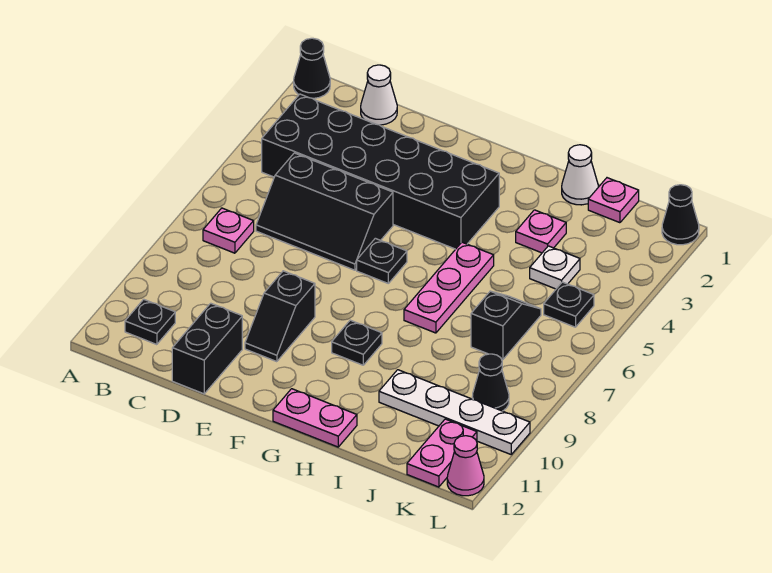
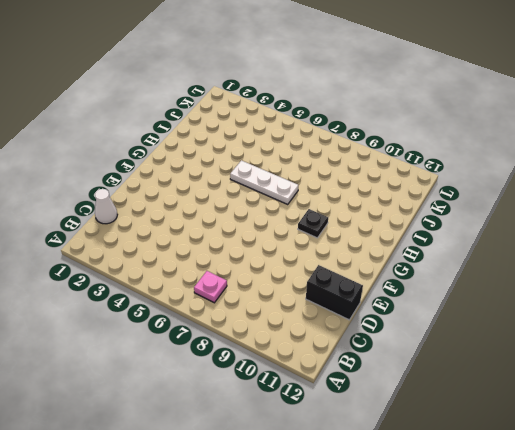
white plate H5:H7 level 1 -> pink plate H5:H7 level 1
none -> black cone A1 level 1
none -> black brick B3:G4 level 1
none -> black plate B11 level 1

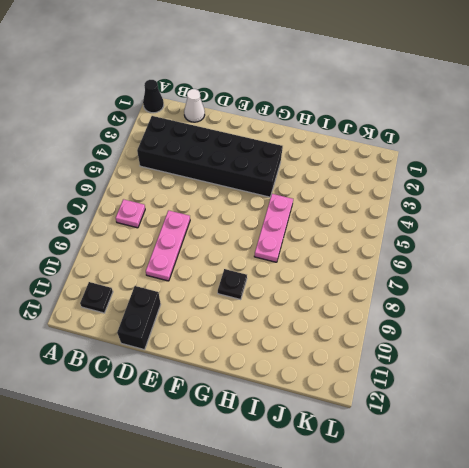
pink plate D7:D9 level 1 -> none
none -> black slope C5:E6 level 1 top 5
none -> black slope E9:E10 level 1 top 9
none -> black plate F6 level 1

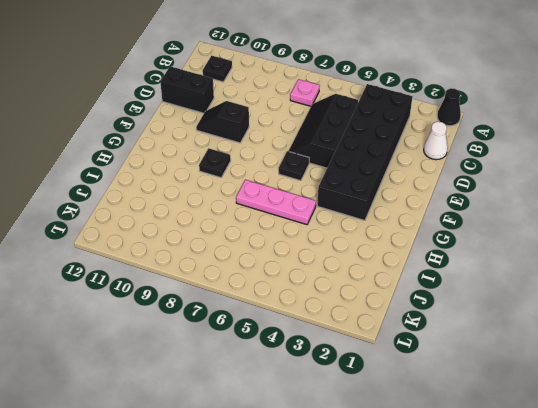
none -> pink plate G12:H12 level 1
none -> white cone I1 level 1
none -> pink plate I3 level 1

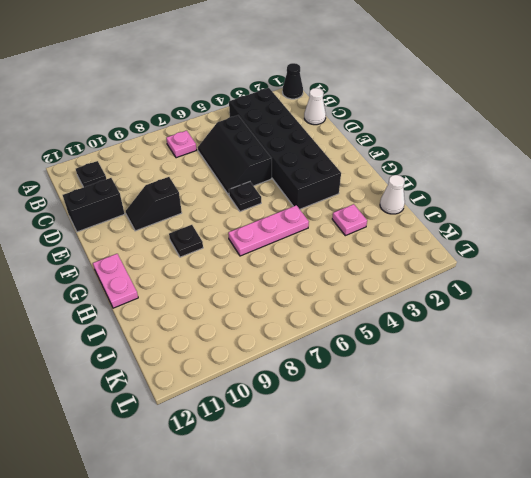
none -> white plate I10:L10 level 1
none -> pink plate J1 level 1
none -> white plate J4 level 1

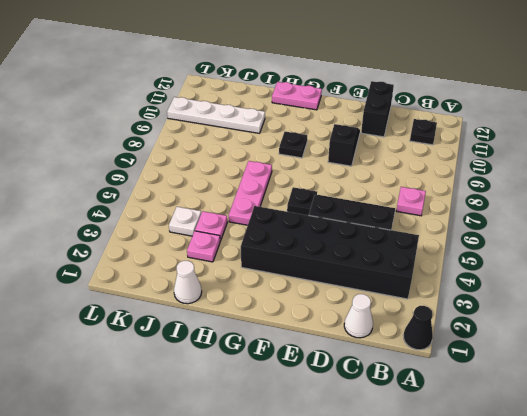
pink plate I4 level 1 -> pink plate J1 level 1
none -> black slope J6:J7 level 1 top 7
none -> black plate K5 level 1
none -> black cone K9 level 1

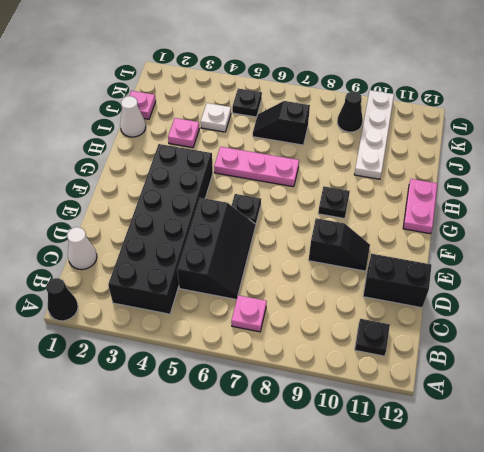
none -> pink plate K11:K12 level 1
none -> black cone L1 level 1
none -> pink cone L12 level 1

